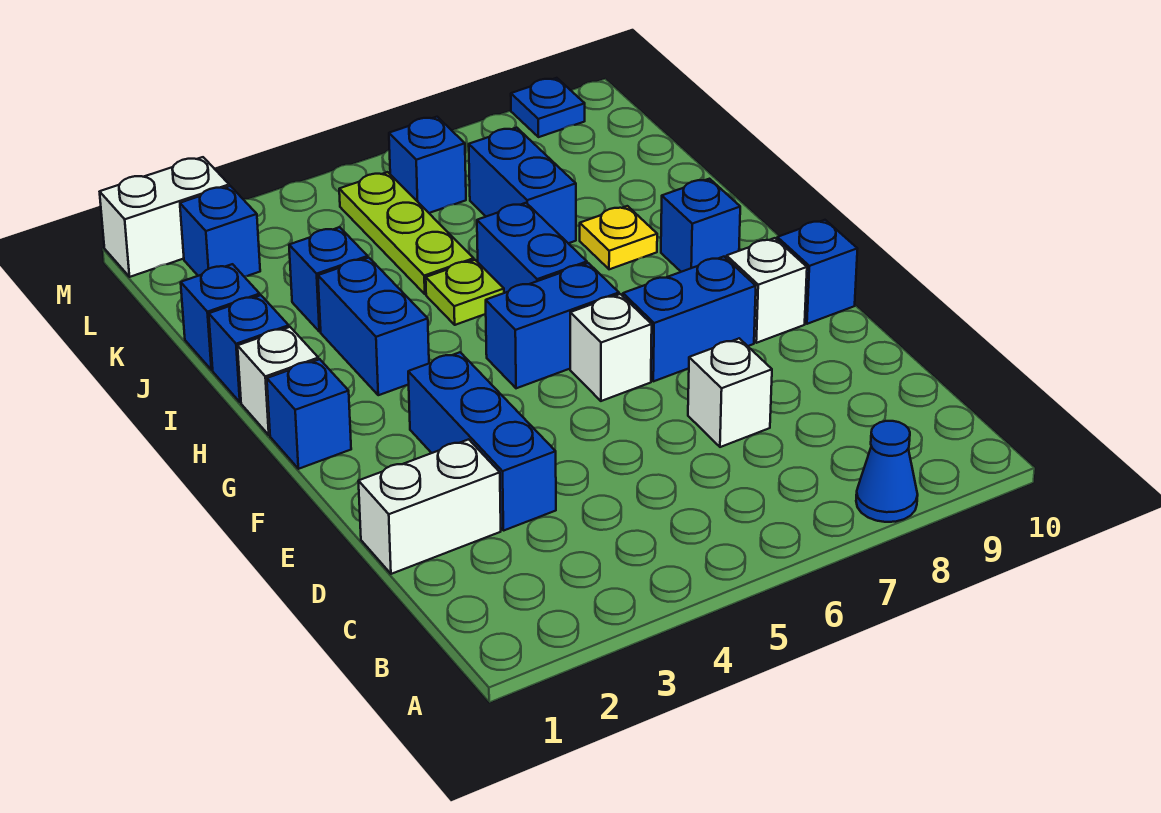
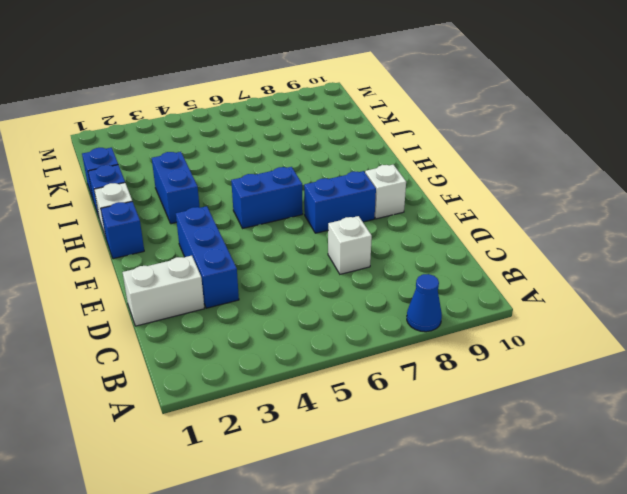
none -> white brick F6 level 1
none -> blue brick F10 level 1
none -> blue brick H6:I6 level 1

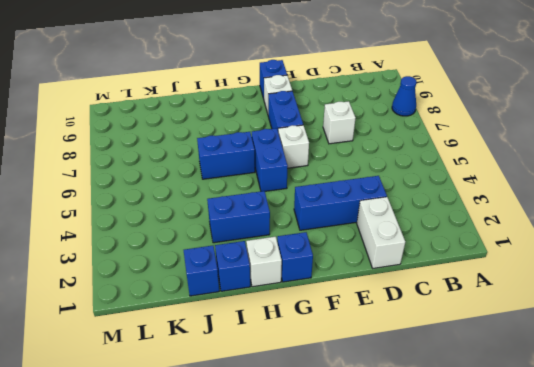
none -> blue brick H9 level 1
none -> lime plate I5 level 1
none -> yellow plate I8 level 1

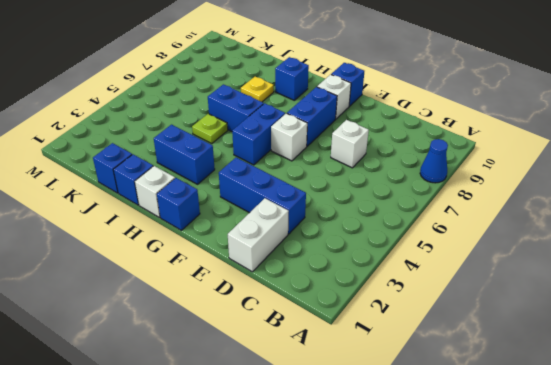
none -> blue brick J3 level 1
none -> lime plate J5:L5 level 1
none -> blue brick J7:K7 level 1

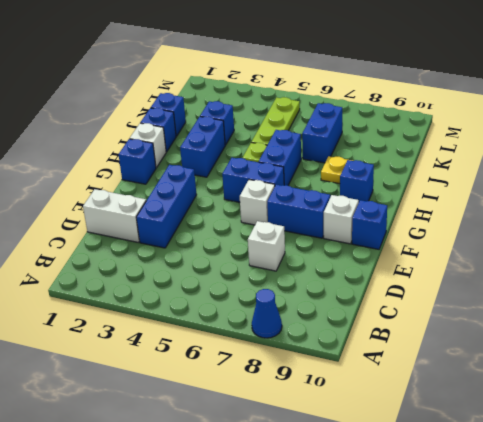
none -> blue brick L2 level 1
none -> blue brick L6 level 1
none -> white brick M1:M2 level 1

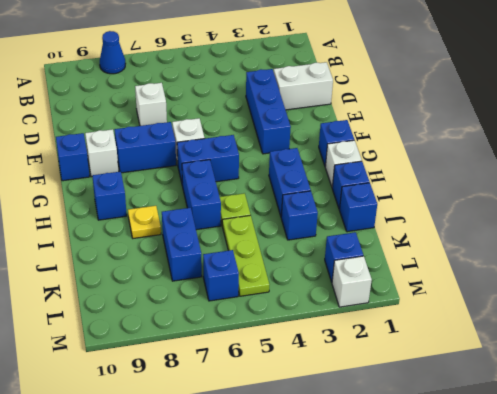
white brick M2 level 1 -> white brick M1:M2 level 1
none -> blue plate M9 level 1

